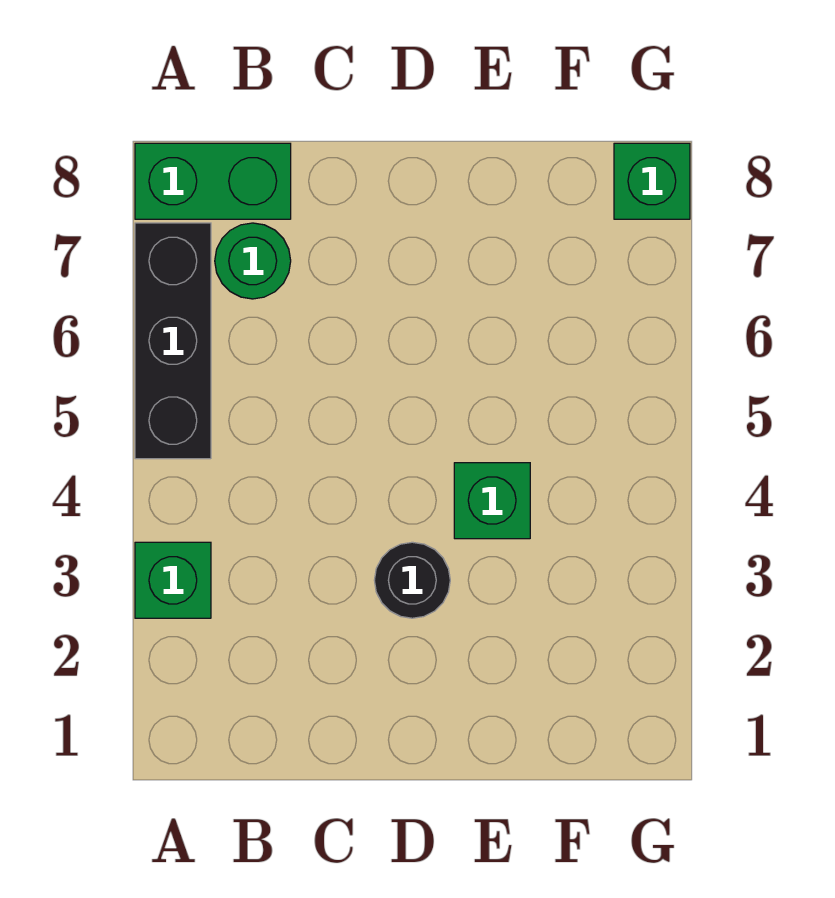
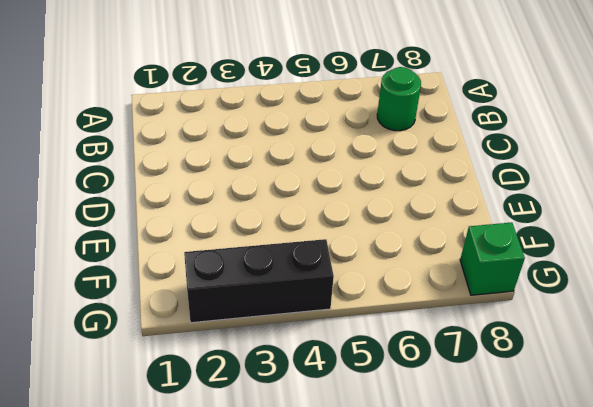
black brick G2:G4 level 1 -> black brick A5:A7 level 1
none -> green brick A3 level 1
none -> green brick A8:B8 level 1

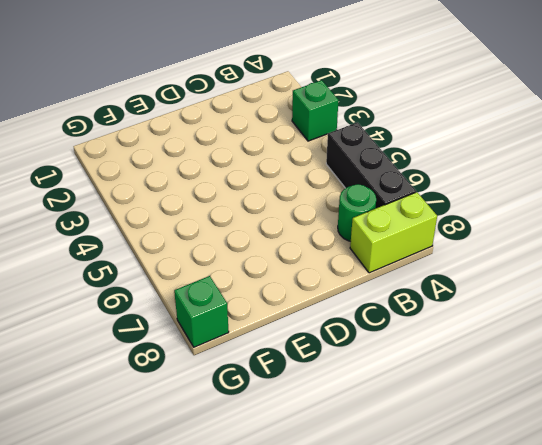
lime brick A8:B8 level 1 -> green brick A8:B8 level 1
none -> black round brick D3 level 1
none -> green brick E4 level 1

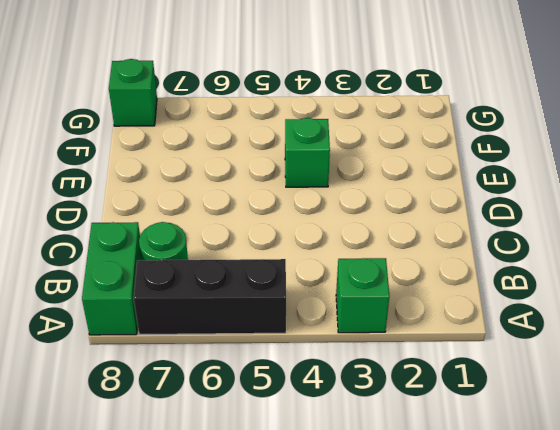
none -> black round brick D3 level 1

